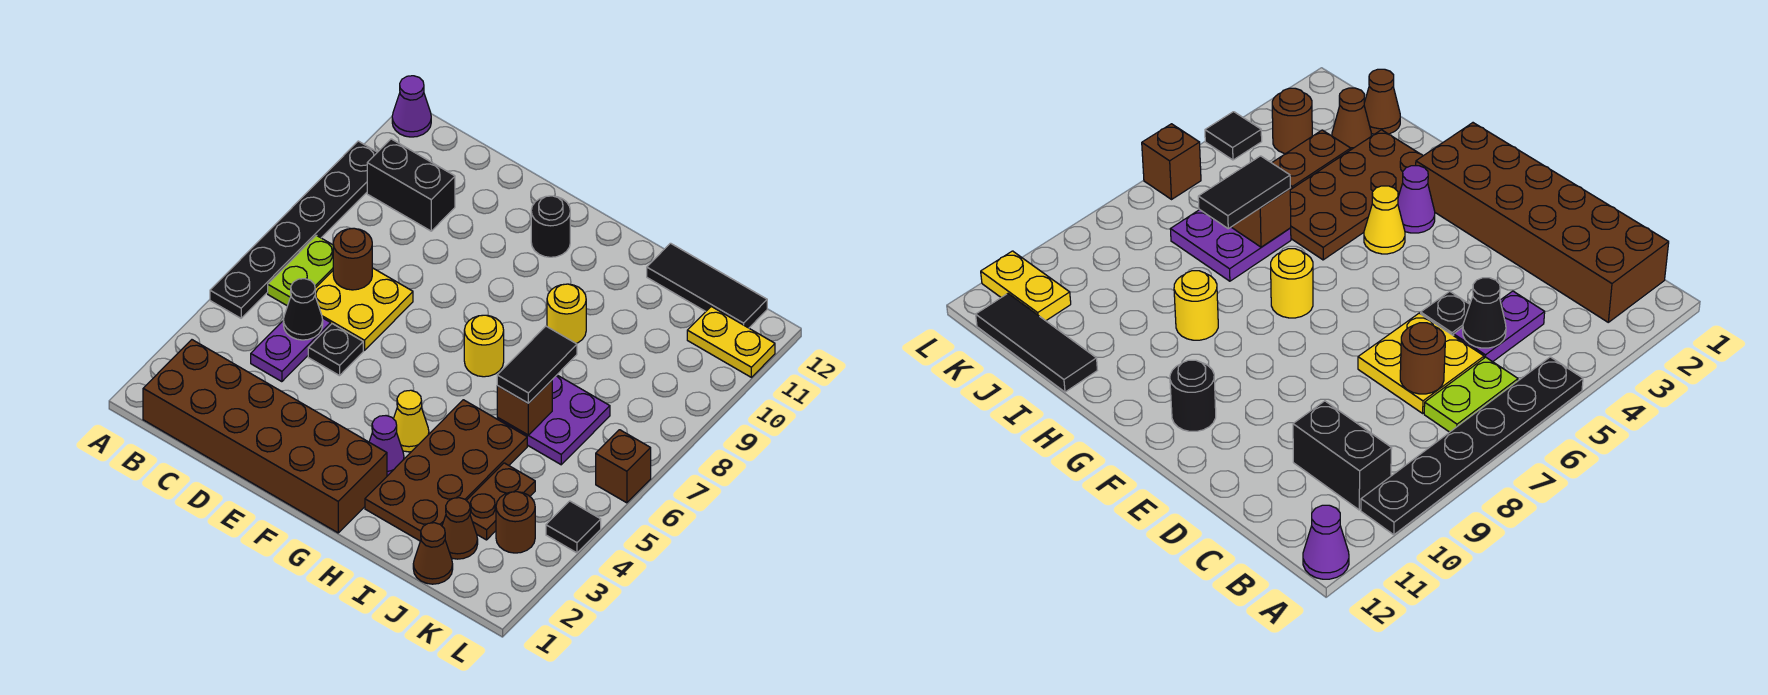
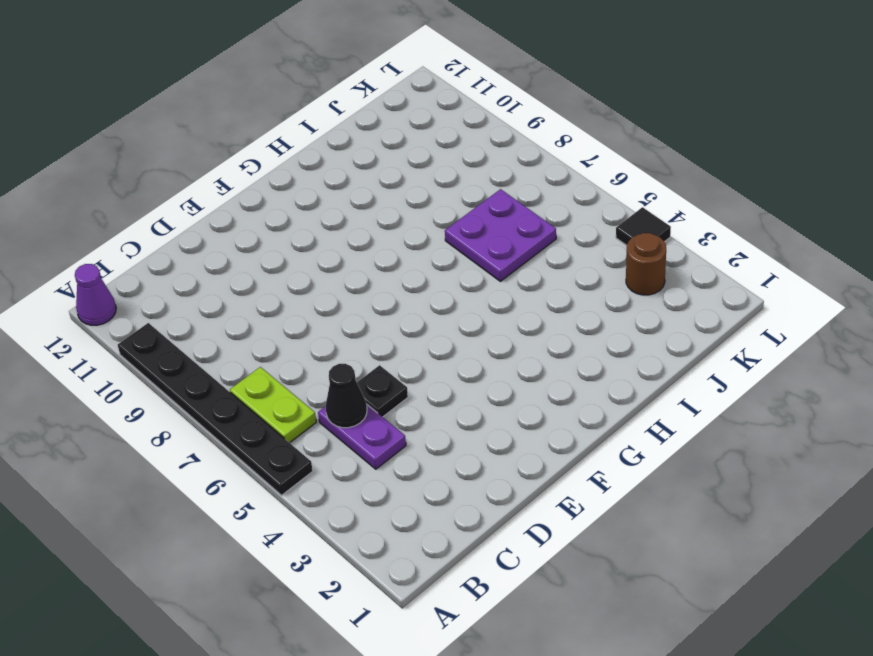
none -> brown brick B1:G2 level 1
none -> black brick B10:C10 level 1
none -> yellow plate C6:D7 level 1

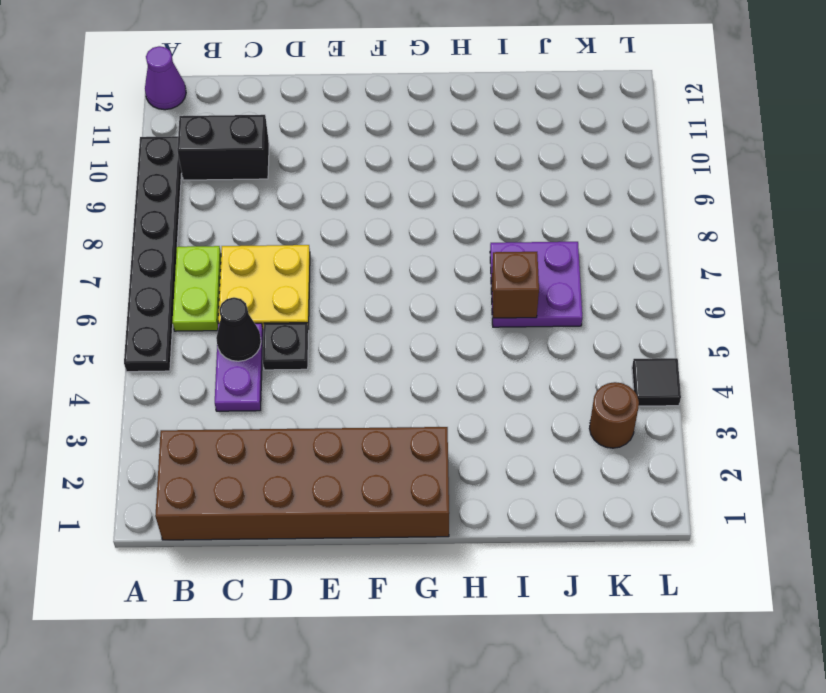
none -> black round brick F11 level 1
none -> purple cone G3 level 1
none -> yellow cone G4 level 1

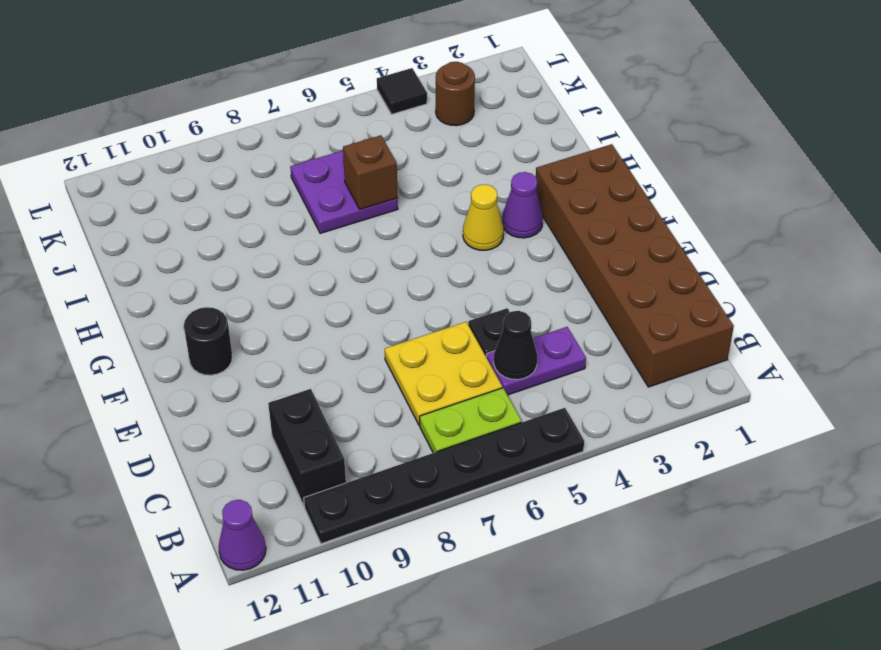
none -> yellow round brick G7 level 1
none -> brown plate H2:I5 level 1
none -> yellow round brick H9 level 1

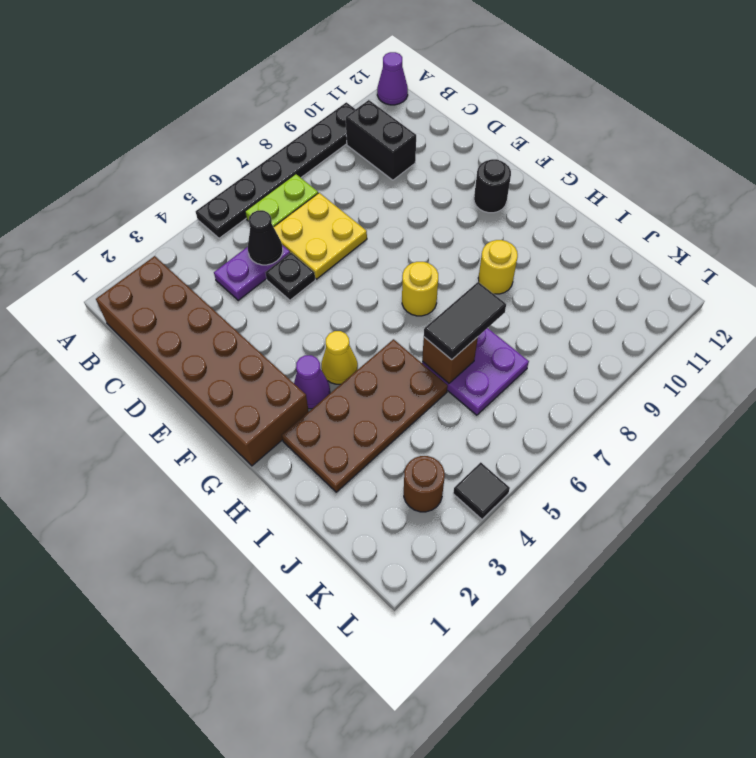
none -> black tile I12:K12 level 1
none -> brown cone J1 level 1
none -> brown cone J2 level 1

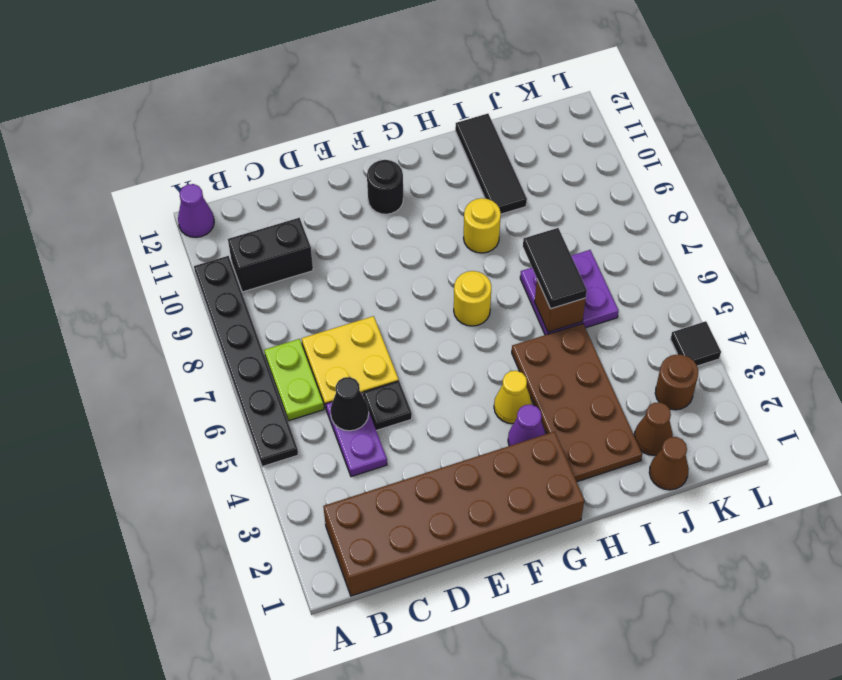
black tile I10:I12 level 1 -> black tile I12:K12 level 1
none -> brown plate J3:J4 level 1
none -> yellow plate K11:L11 level 1
none -> brown brick L6 level 1

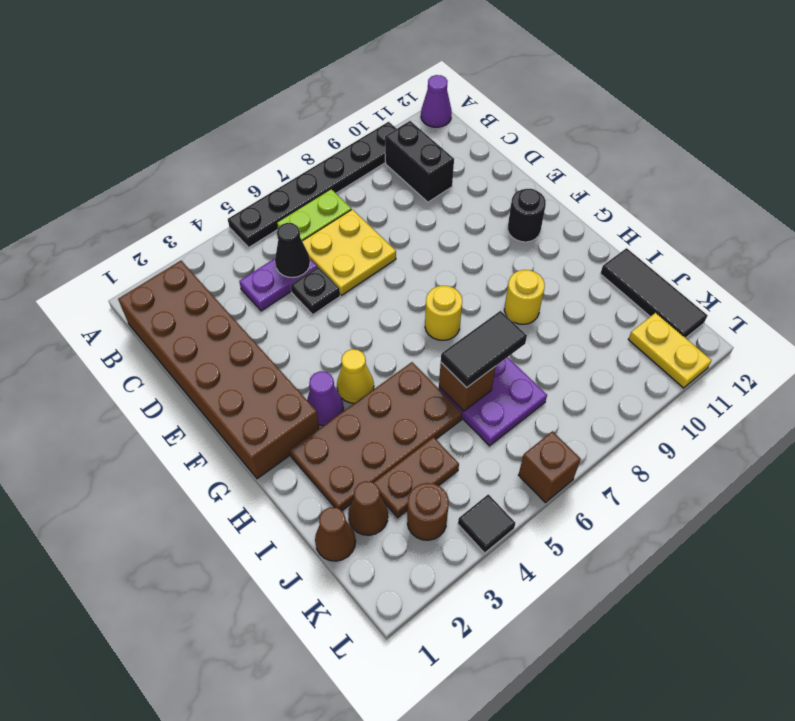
none -> brown round brick C7 level 2

